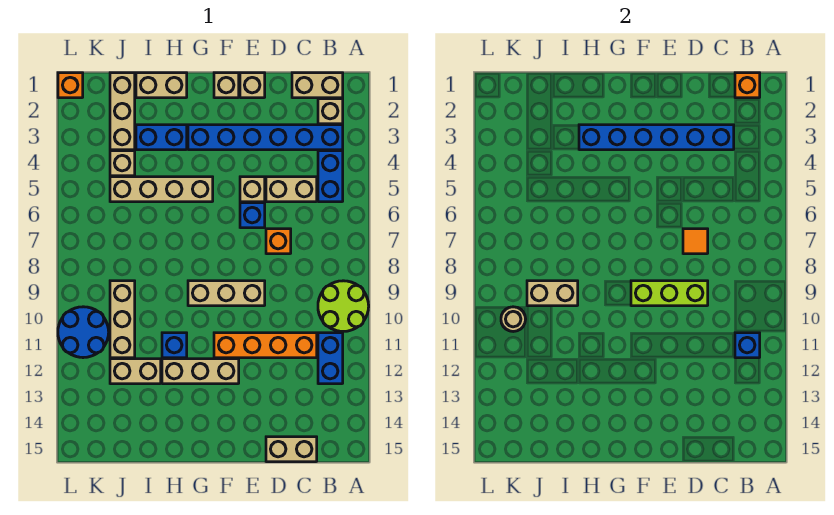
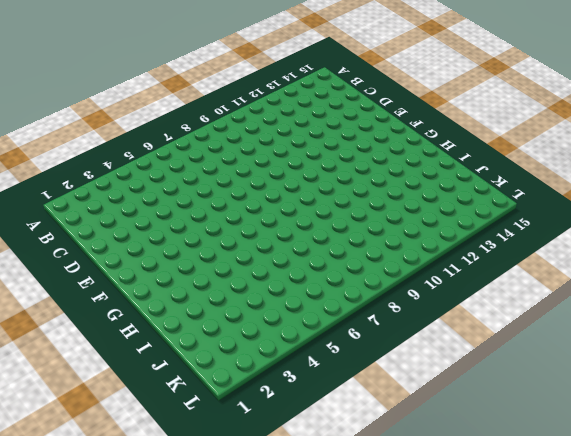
none -> lime round brick A9:B10 level 1
none -> tan brick B1:C1 level 1
none -> tan brick B2 level 1
none -> blue brick B3:G3 level 1

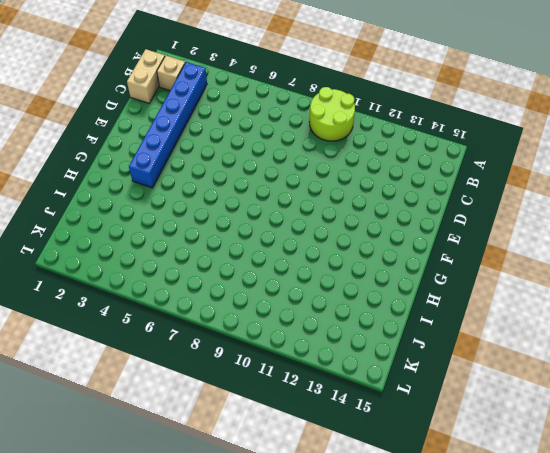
none -> blue brick B4:B5 level 1
none -> blue brick B11:B12 level 1
none -> tan brick C5:D5 level 1
none -> orange brick C11:F11 level 1

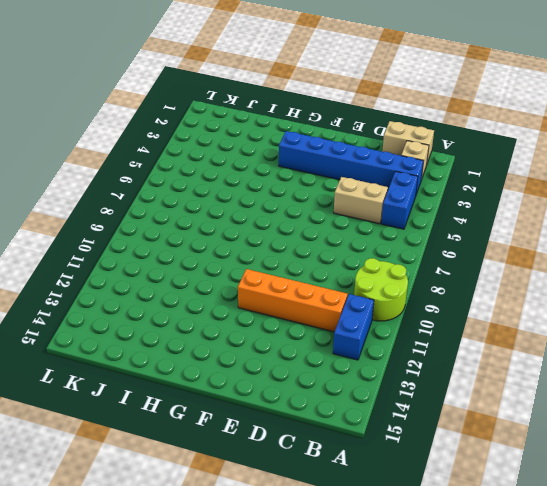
none -> tan brick C15:D15 level 1
none -> orange brick D7 level 1
none -> tan brick E1 level 1
none -> tan brick E5 level 1

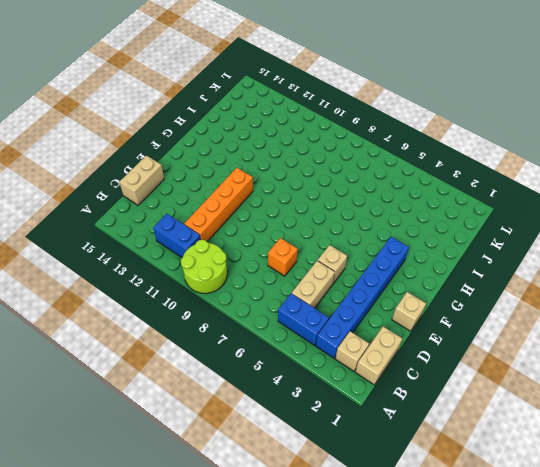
none -> blue brick E6 level 1
none -> tan brick E9:G9 level 1
none -> tan brick F1 level 1
none -> tan brick F12:H12 level 1

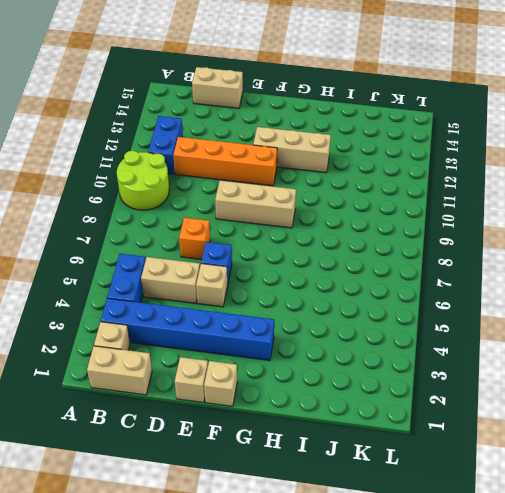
none -> tan brick G5:J5 level 1
none -> tan brick H1:I1 level 1
none -> blue brick H3:I3 level 1
none -> blue brick H11 level 1

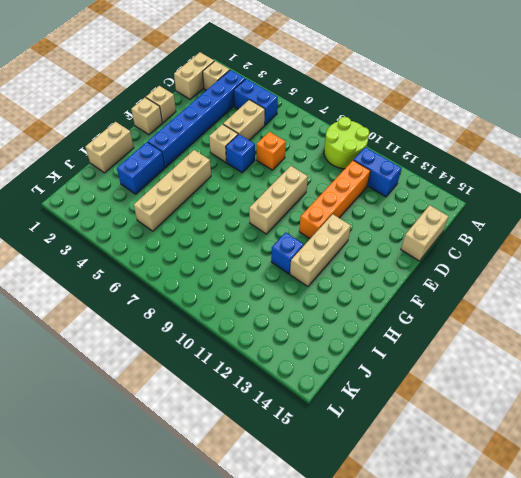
none -> tan brick I12:J12 level 1
none -> tan brick J1:J3 level 1
none -> tan brick J4 level 1
none -> tan brick J9:J11 level 1

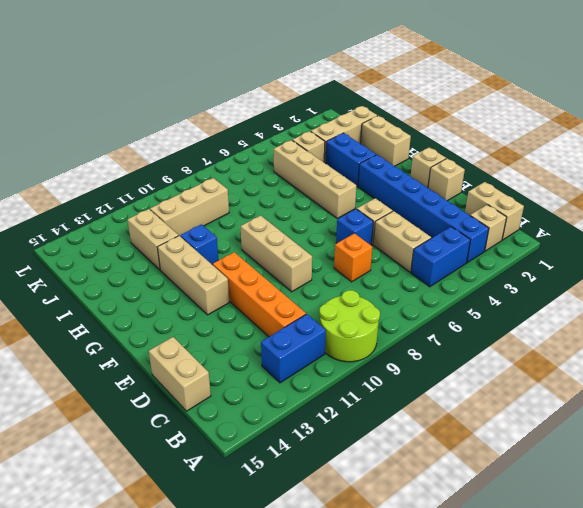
none -> blue round brick K10:L11 level 1
none -> orange brick L1 level 1
none -> orange brick B1 level 2
none -> blue brick B11 level 2

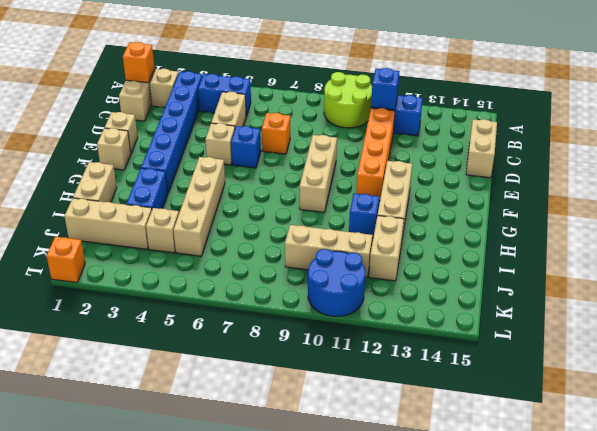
none -> blue brick C3:H3 level 2
none -> orange tile D7 level 2
none -> lime brick D9:F9 level 2
none -> tan brick I9:J9 level 2

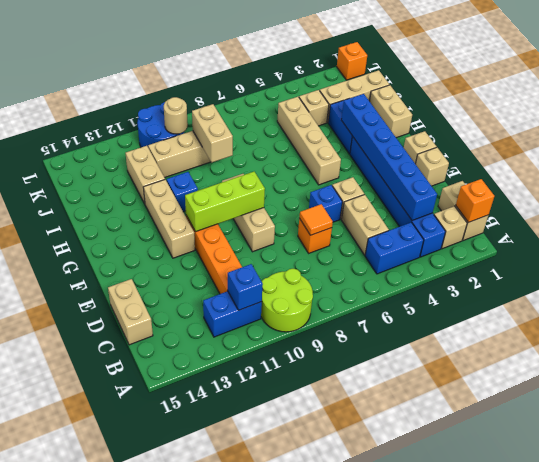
lime brick F9:F11 level 2 -> lime brick D9:F9 level 2

